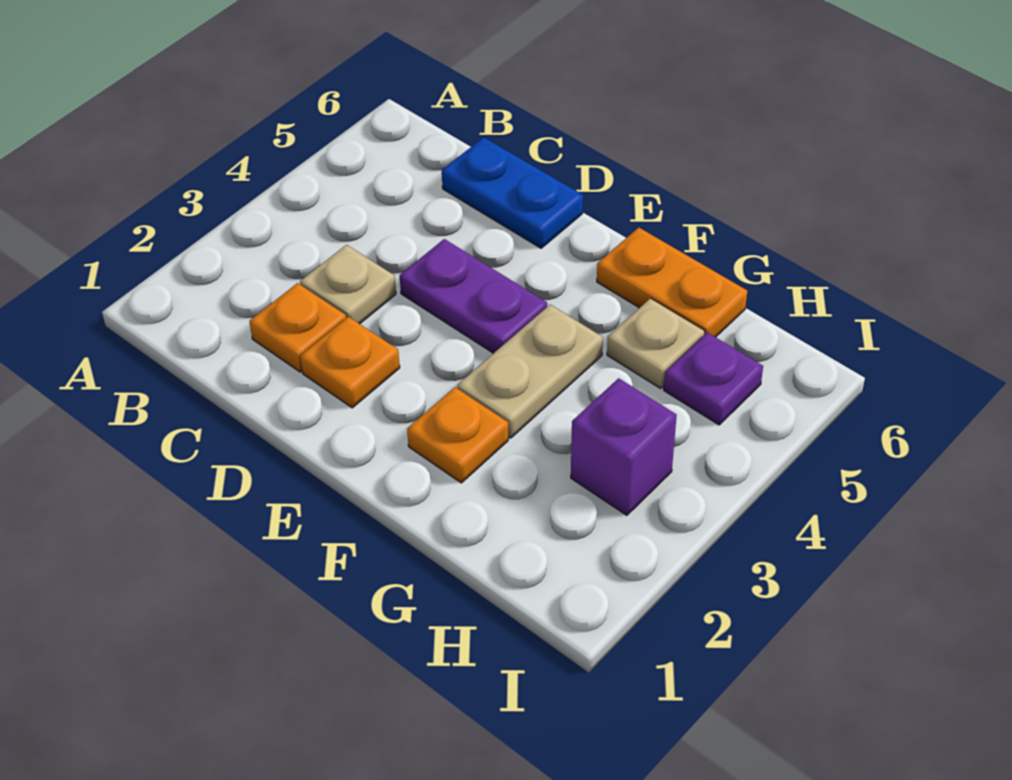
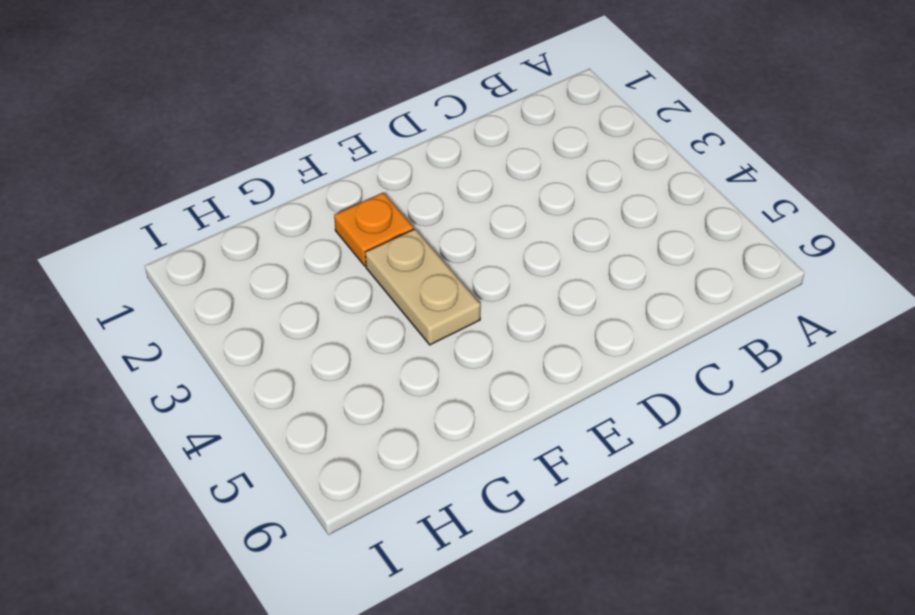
none -> orange plate C2 level 1
none -> tan plate C3 level 1

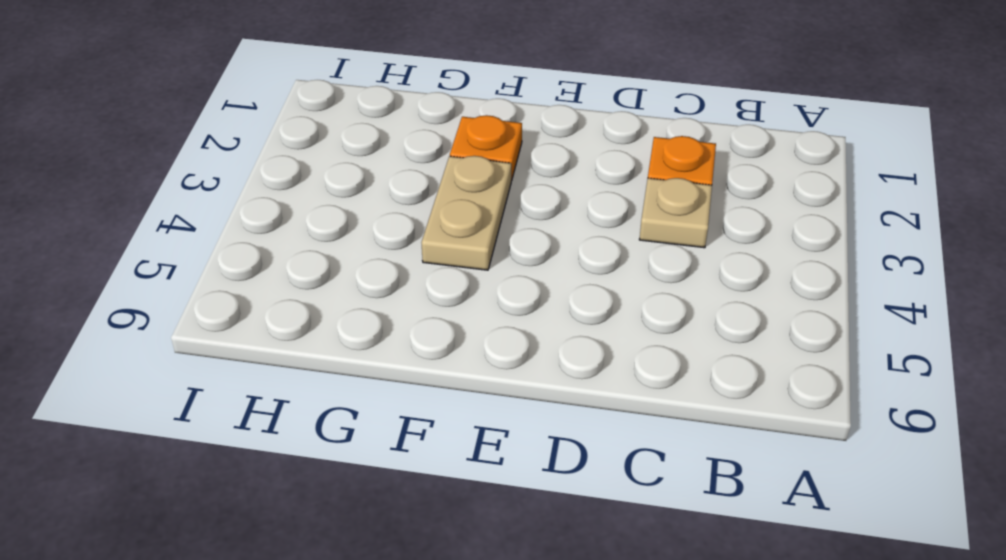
none -> blue plate C6:D6 level 1
none -> orange plate D2 level 1

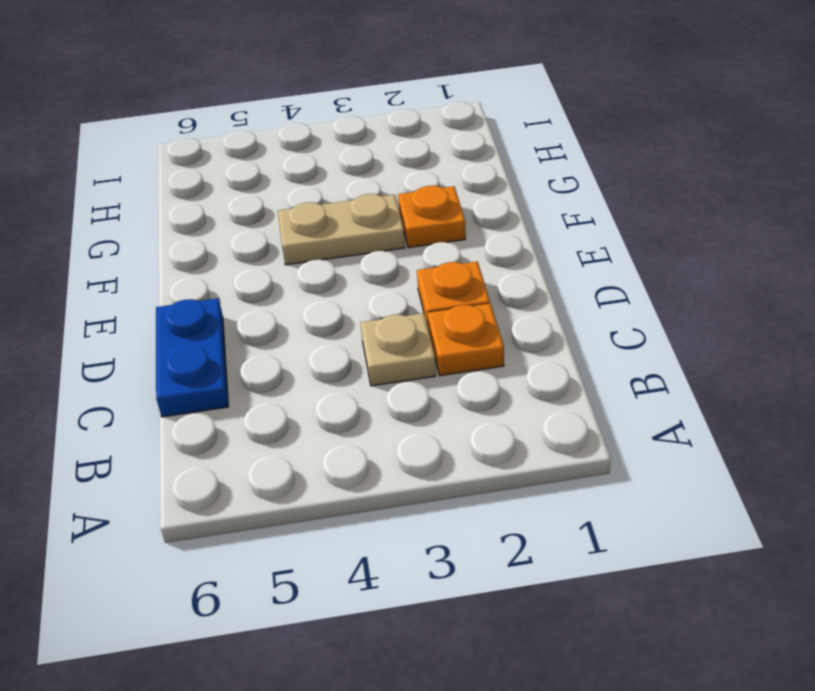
none -> purple plate D4:E4 level 1
none -> orange plate F6:G6 level 1

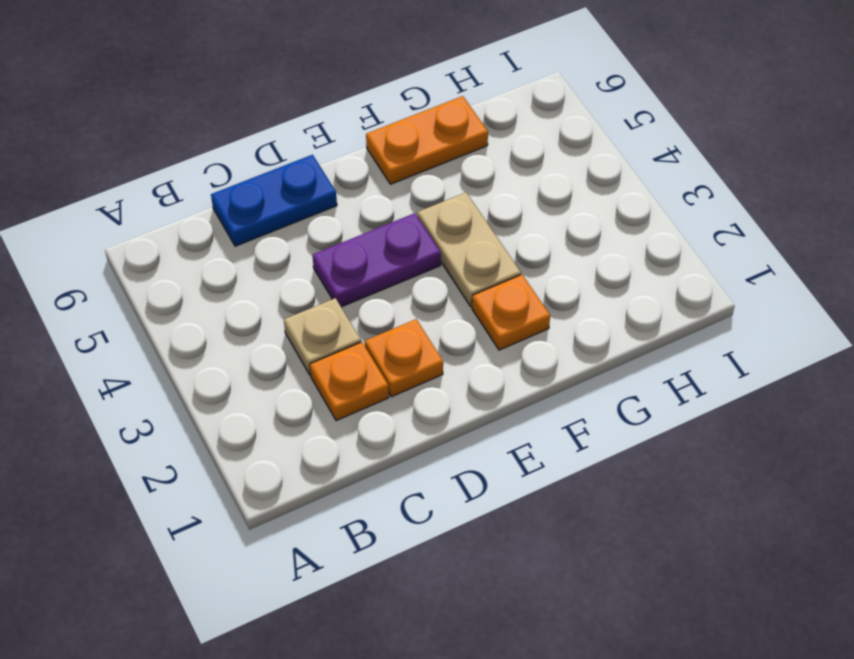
none -> tan plate G5 level 1
none -> purple brick H3 level 1

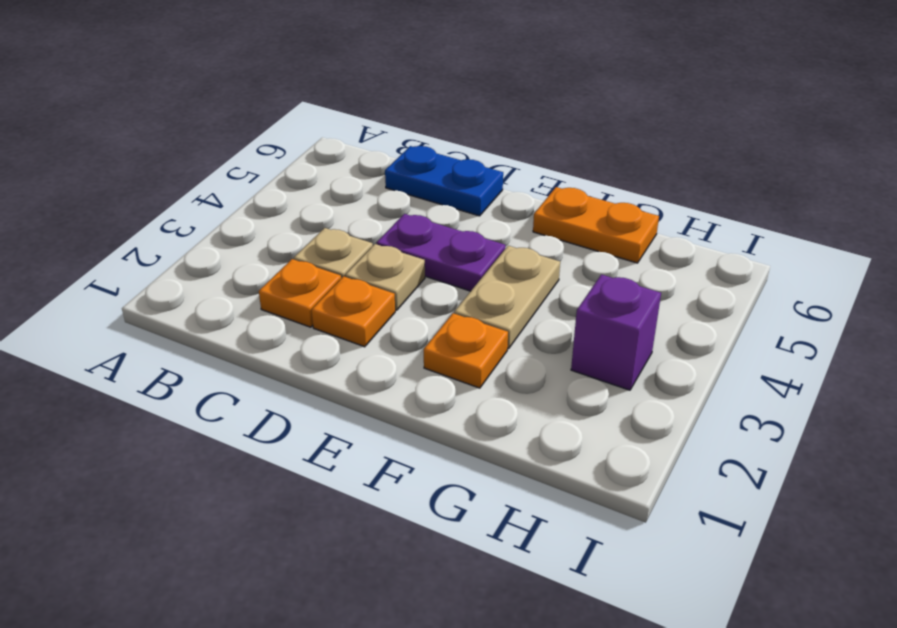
tan plate D3 level 1 -> tan plate G5 level 1
none -> purple plate H5 level 1

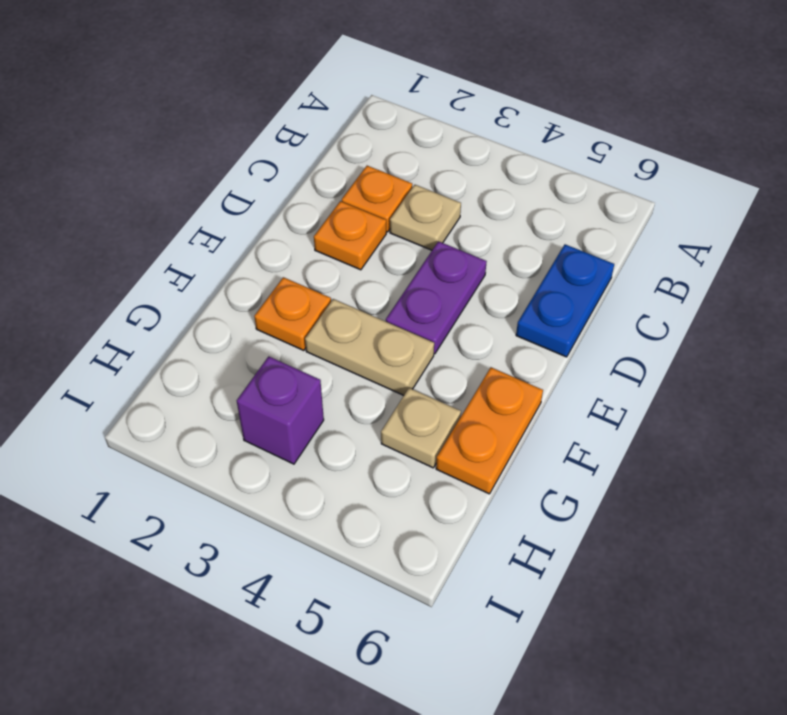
none -> purple plate H5 level 1

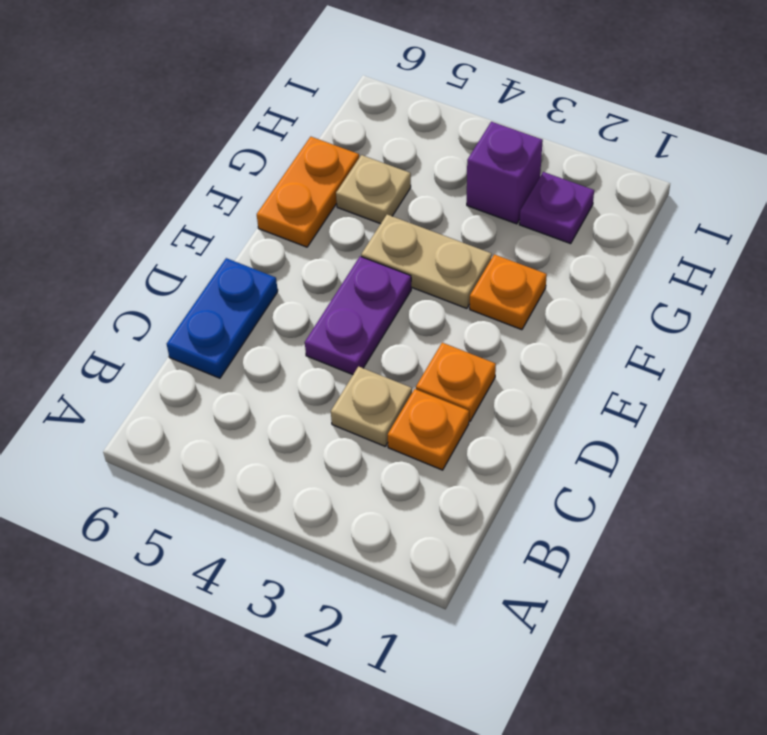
purple plate H2 level 1 -> purple plate H5 level 1

